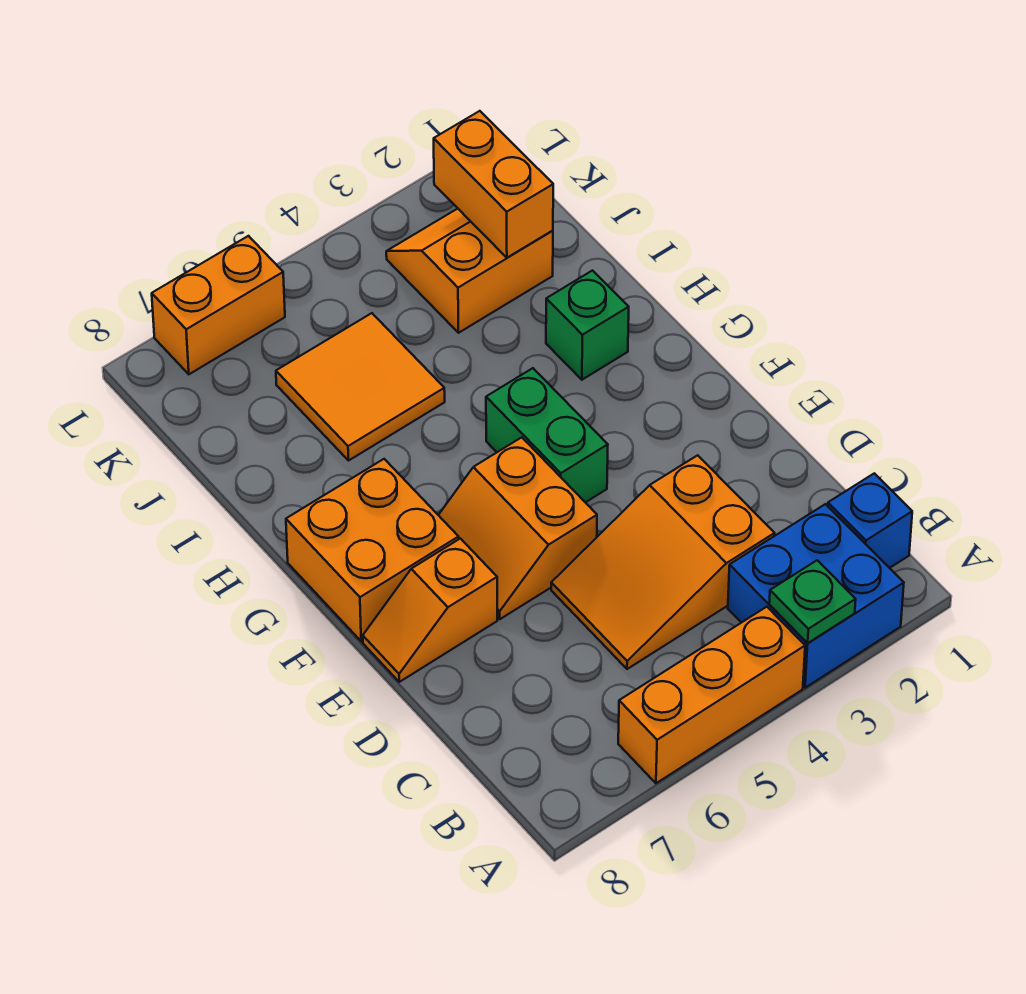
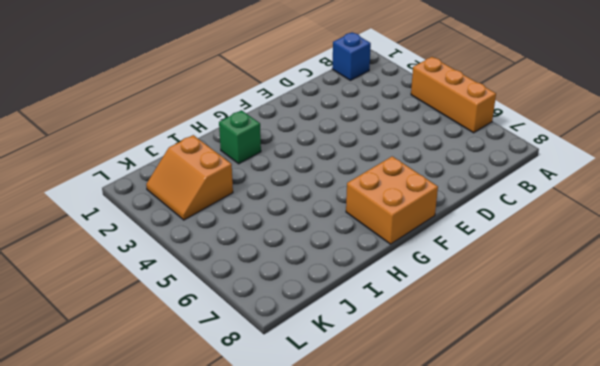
none -> blue brick A2:B3 level 1
none -> orange slope C3:D5 level 1 top 3
none -> orange slope E5:F6 level 1 top 5

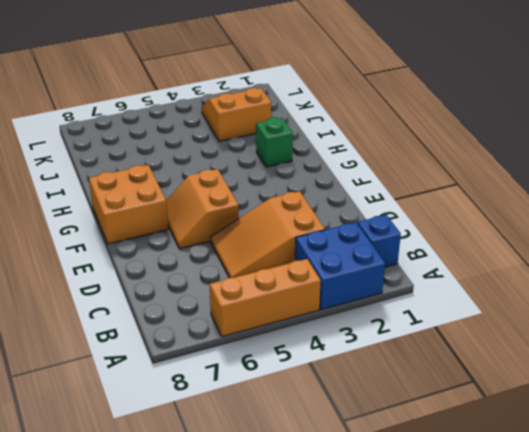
none -> orange slope E7:E8 level 1 top 7
none -> green brick F4:G4 level 1
none -> orange tile I5:J6 level 1

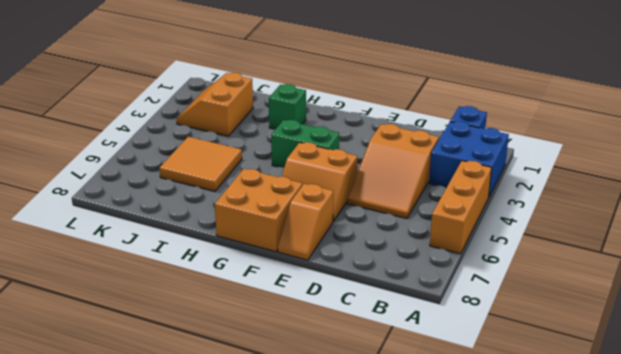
none -> orange brick L6:L7 level 1
none -> green plate A3 level 2
none -> orange brick J2:K2 level 2

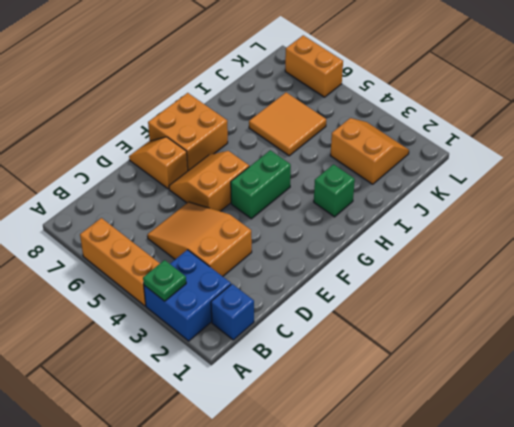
none -> orange brick J2:K2 level 2

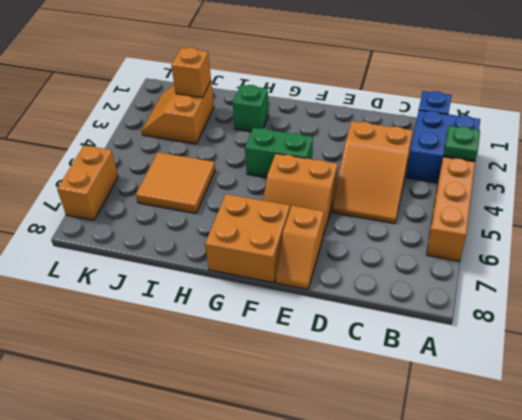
orange brick J2 level 2 -> orange brick J2:K2 level 2

